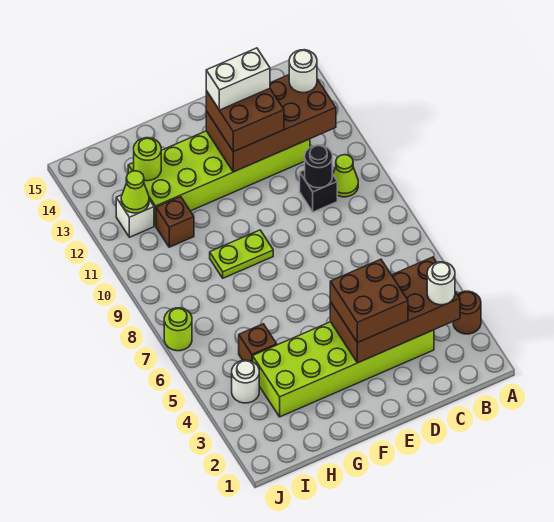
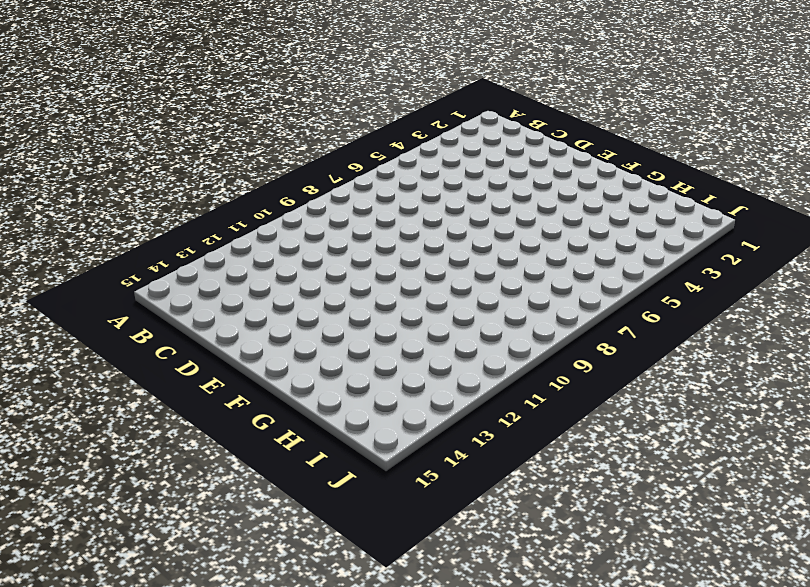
none -> brown round brick A3 level 1
none -> lime cone B10 level 1
none -> lime brick C3:H4 level 1

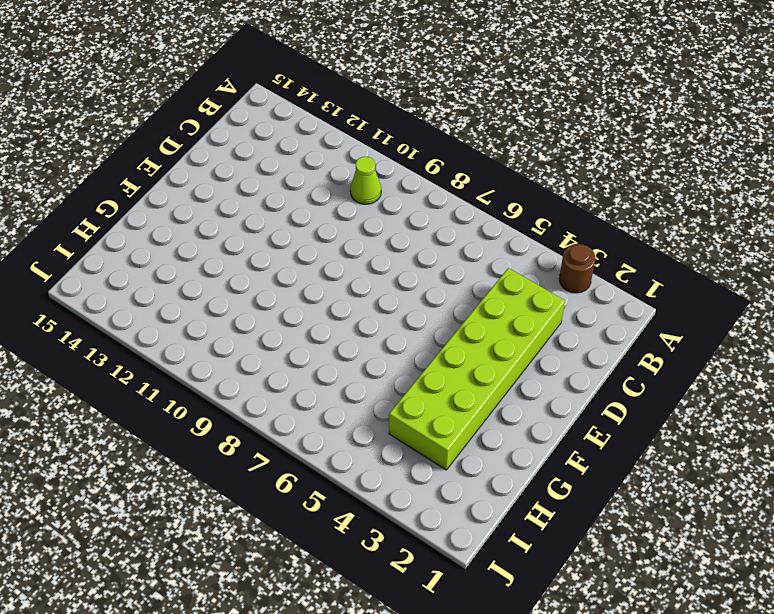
none -> black brick C10 level 1
none -> lime brick C12:H13 level 1
none -> lime plate F9:G9 level 1

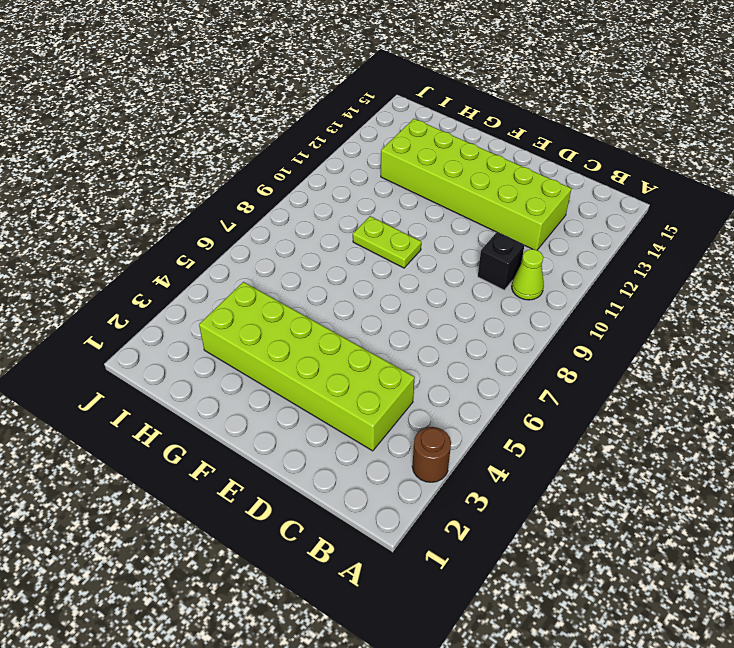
none -> brown brick H5 level 1
none -> brown brick H11 level 1
none -> white round brick I4 level 1

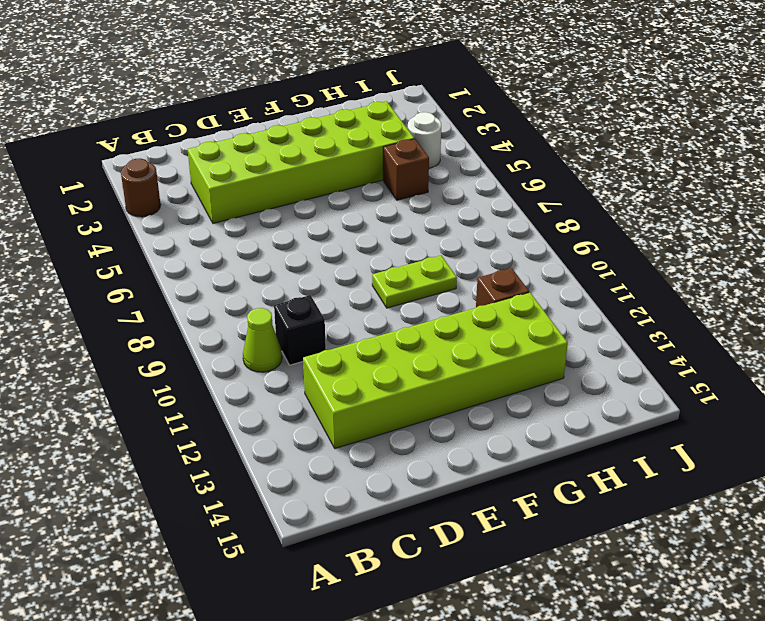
none -> white brick I12 level 1
none -> lime round brick J7 level 1
none -> brown brick B3:E4 level 2

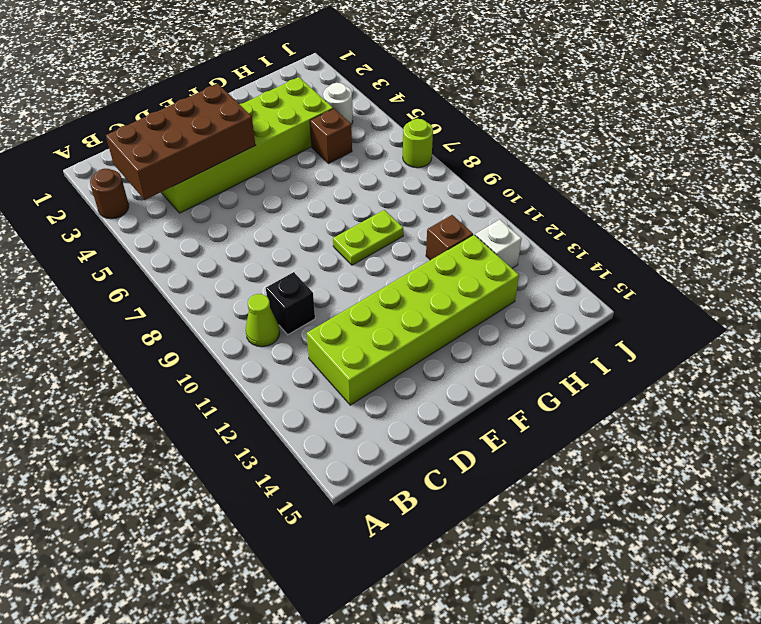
none -> brown brick B12:E13 level 2
none -> black round brick C10 level 2
none -> lime round brick H13 level 2

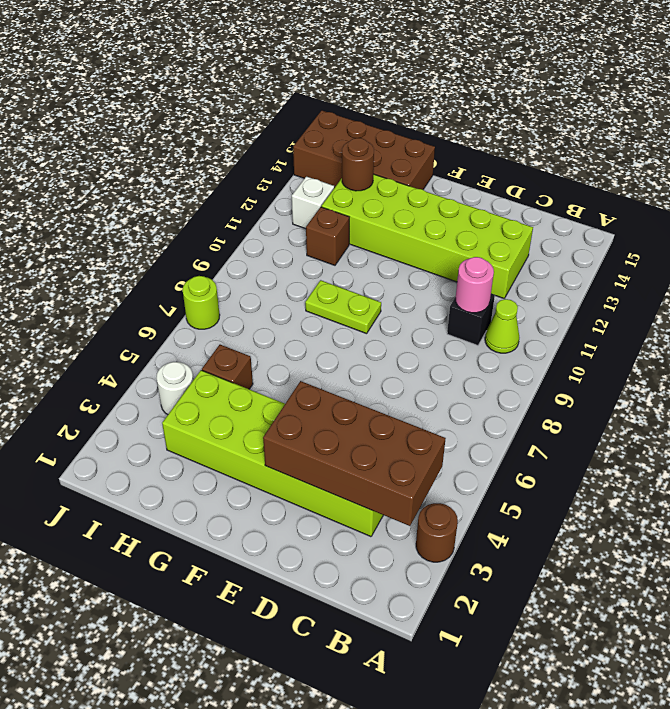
pink round brick C10 level 2 -> black round brick C10 level 2
brown brick G14:J15 level 1 -> brown brick B12:E13 level 2
brown round brick H13 level 2 -> lime round brick H13 level 2
none -> lime cone I12 level 2
none -> white round brick B3 level 3
none -> white round brick B13 level 3

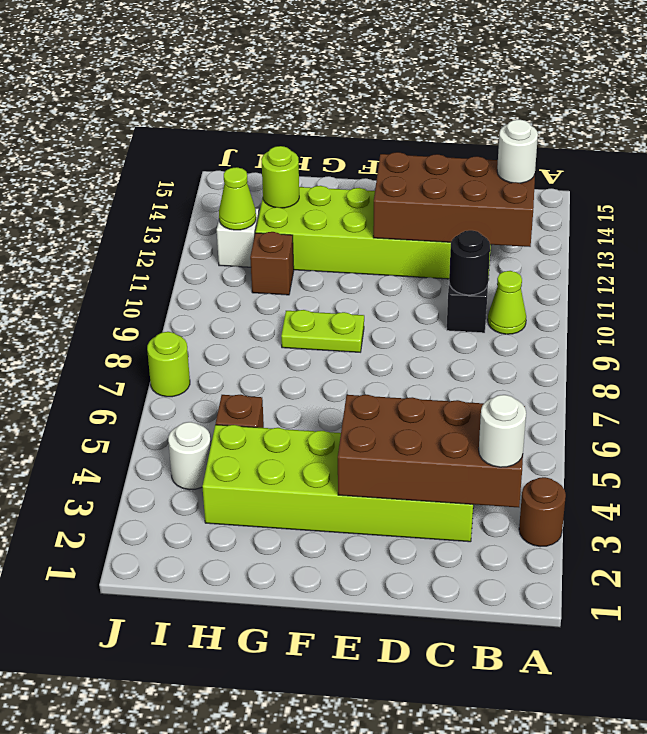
none -> brown brick D3:E4 level 3
none -> brown brick D12:E13 level 3
none -> white brick D13:E13 level 4

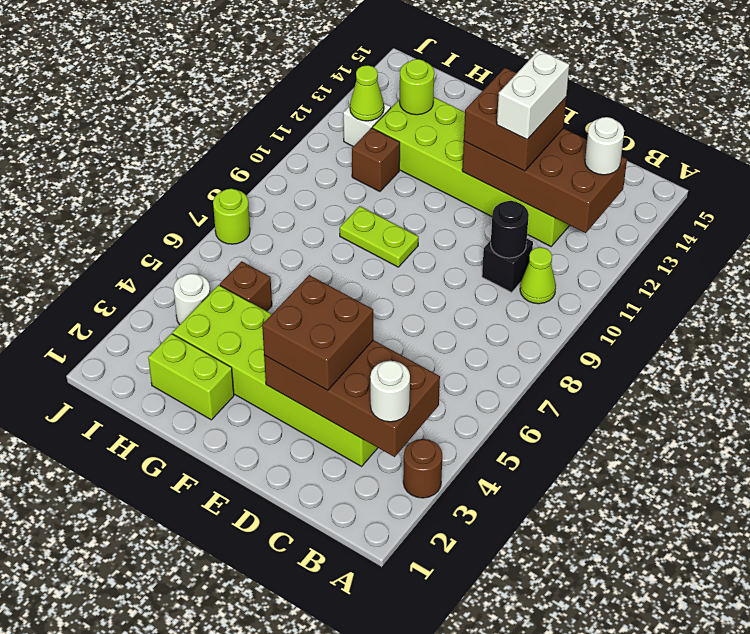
white brick D12:D13 level 4 -> white brick D13:E13 level 4
lime brick G2:H2 level 1 -> none

